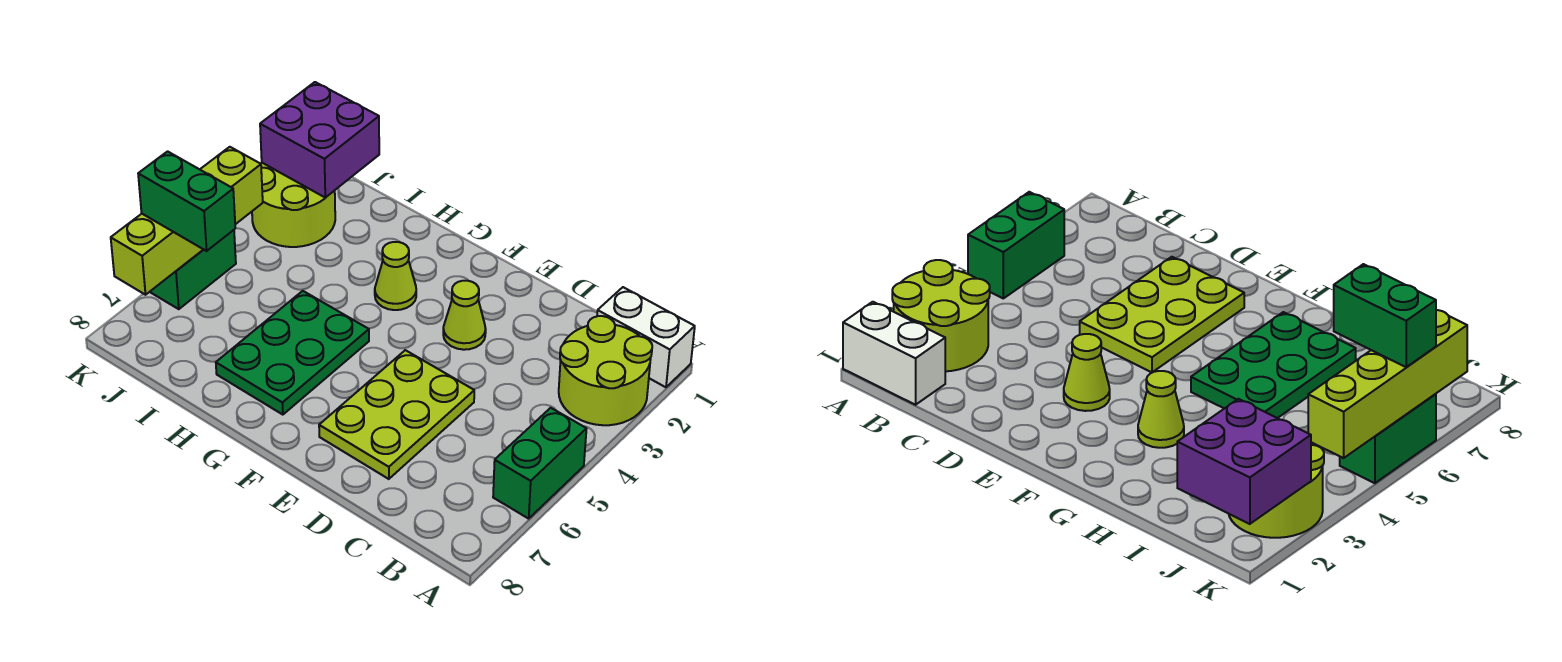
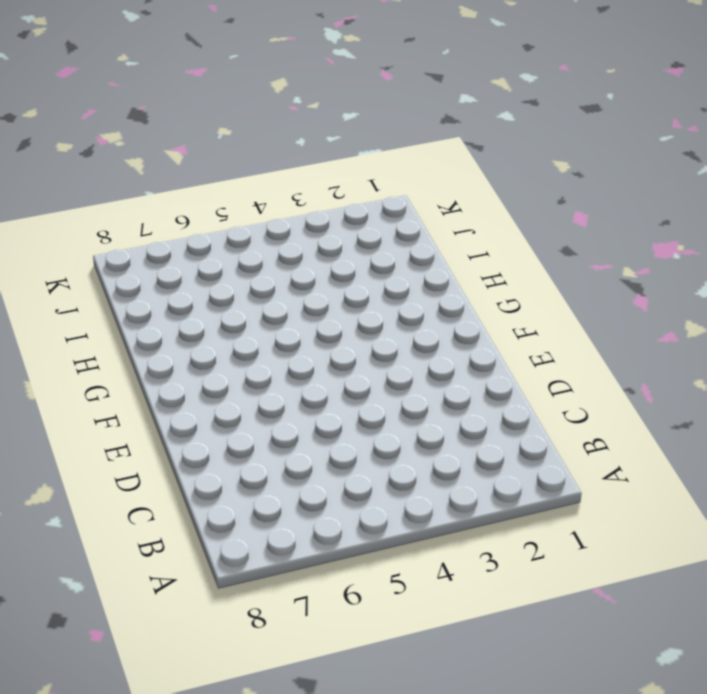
none -> white brick A1:B1 level 1
none -> lime round brick A2:B3 level 1
none -> green brick A5:A6 level 1

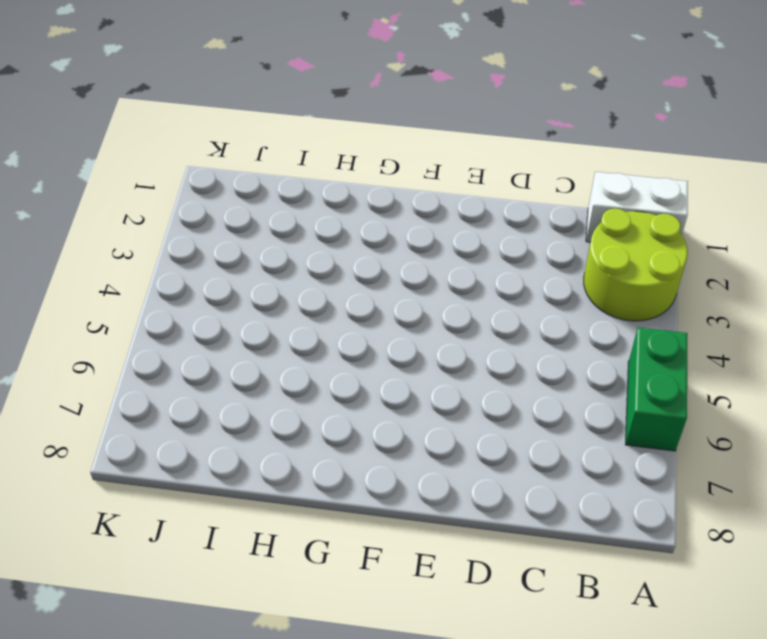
none -> lime plate D5:E7 level 1
none -> lime cone E3 level 1
none -> lime cone G3 level 1

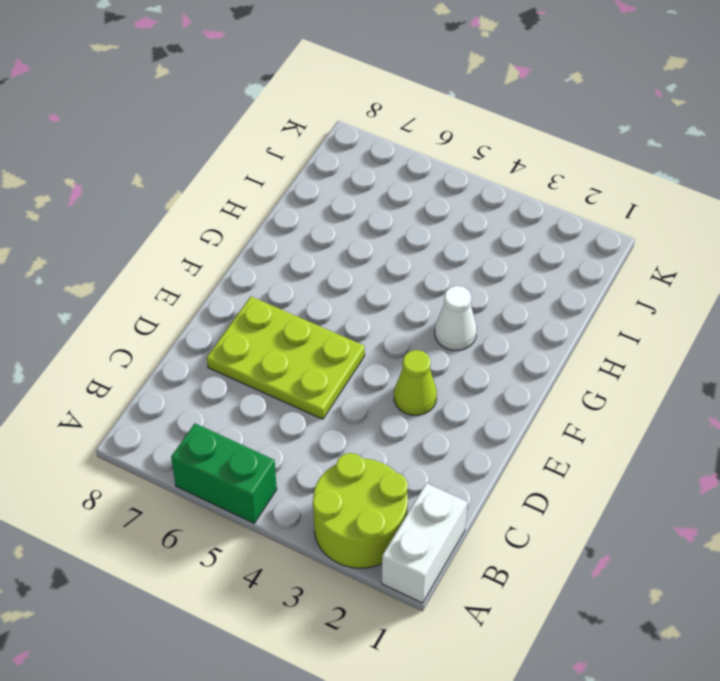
white cone G3 level 1 -> lime cone G3 level 1
none -> green plate G5:H7 level 1
none -> lime round brick J2:K3 level 1
none -> green brick K5:K6 level 1

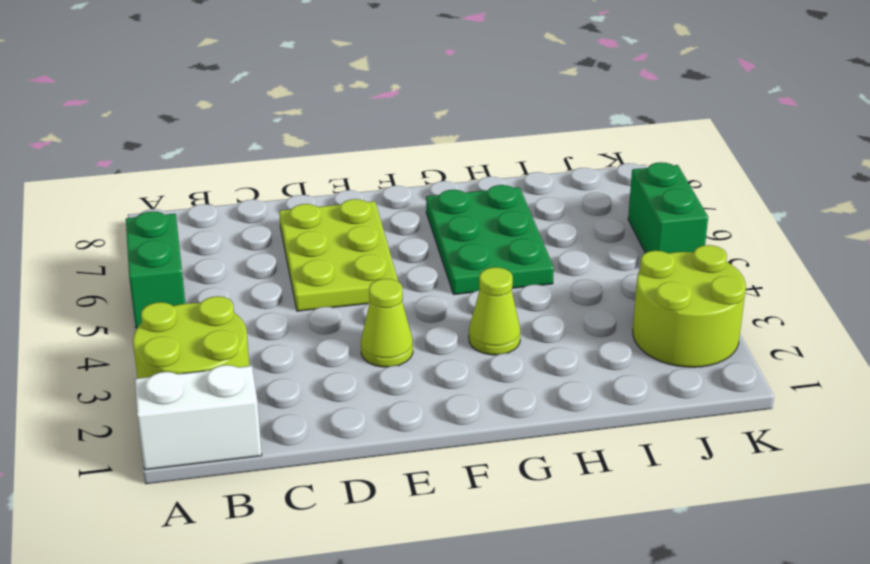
none -> purple brick J1:K2 level 2
none -> lime brick K4:K7 level 2
none -> green brick J6:K6 level 3

